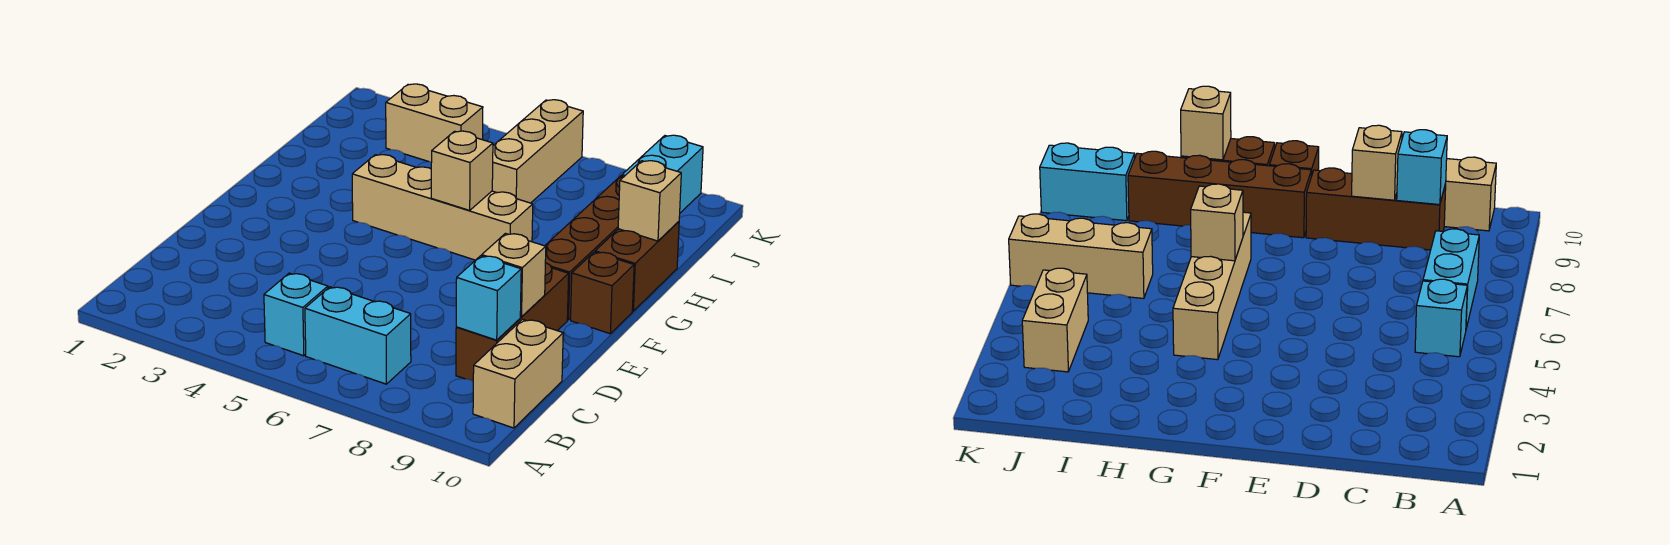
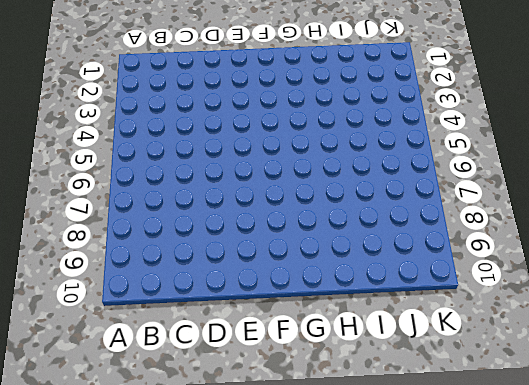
none -> cyan brick B5 level 1
none -> cyan brick B6:B7 level 1
none -> tan brick B10:C10 level 1

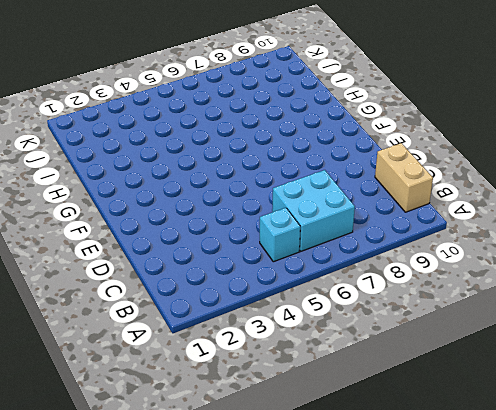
cyan brick B6:C7 level 1 -> cyan brick B6:B7 level 1
none -> brown brick C9:E9 level 1
none -> brown brick F9:I9 level 1
none -> brown brick F10 level 1

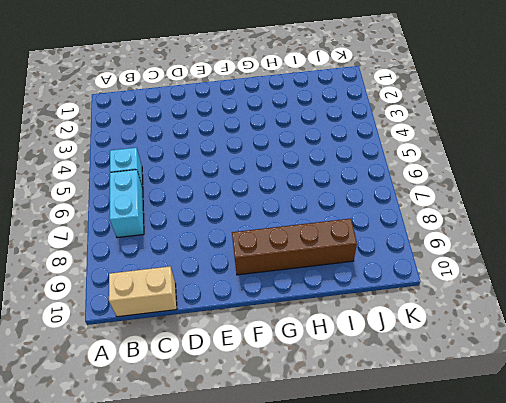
none -> brown brick C9:E9 level 1
none -> brown brick F10 level 1
none -> tan brick G4:G7 level 1

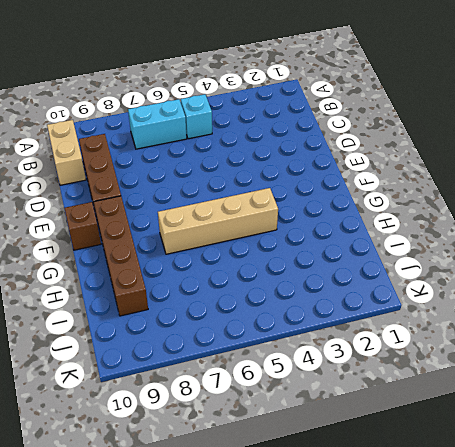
none -> brown brick G10:H10 level 1
none -> tan brick I6:K6 level 1
none -> tan brick J3:J4 level 1

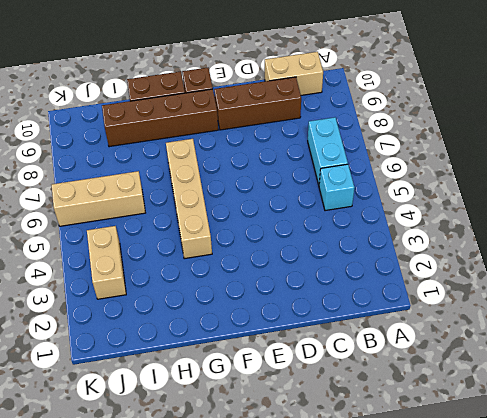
none -> cyan brick J9:K9 level 1
none -> cyan brick C9 level 2
none -> tan brick D9 level 2

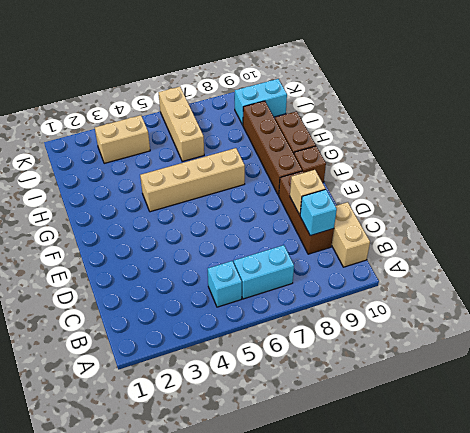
cyan brick J9:J10 level 1 -> cyan brick J9:K9 level 1
none -> tan brick G6 level 2
none -> tan brick H10 level 2

